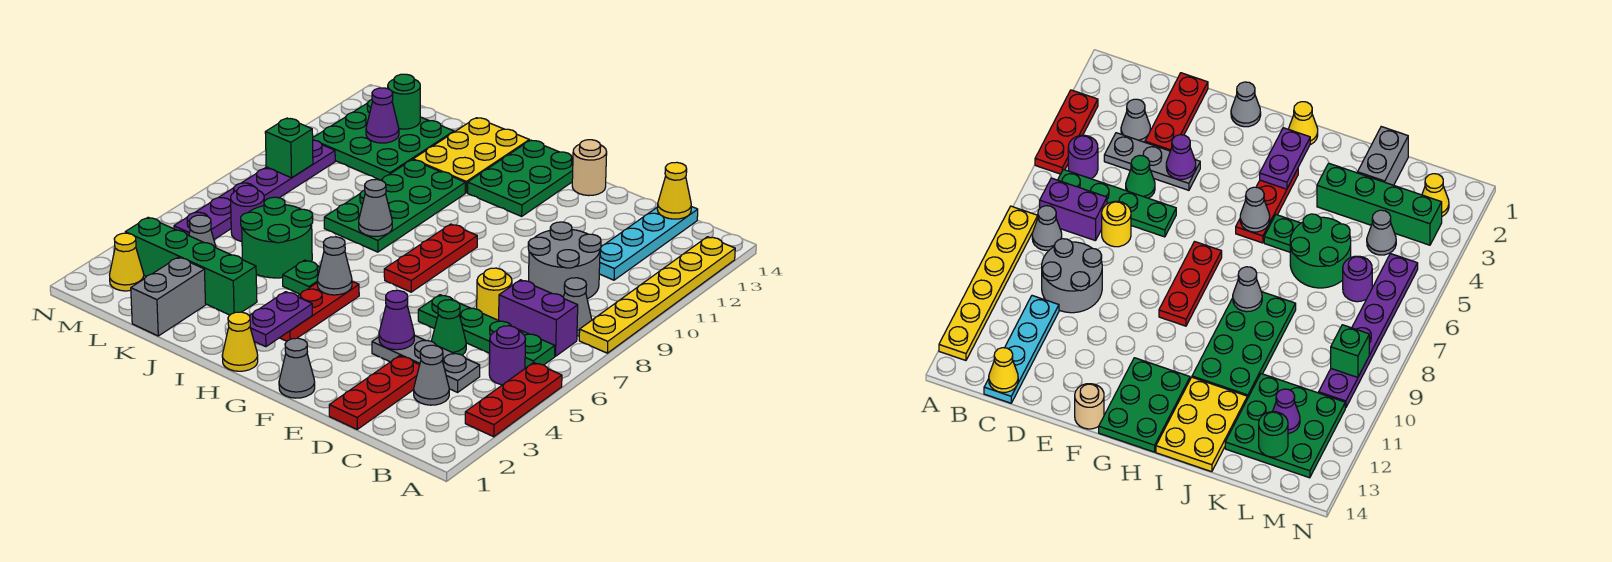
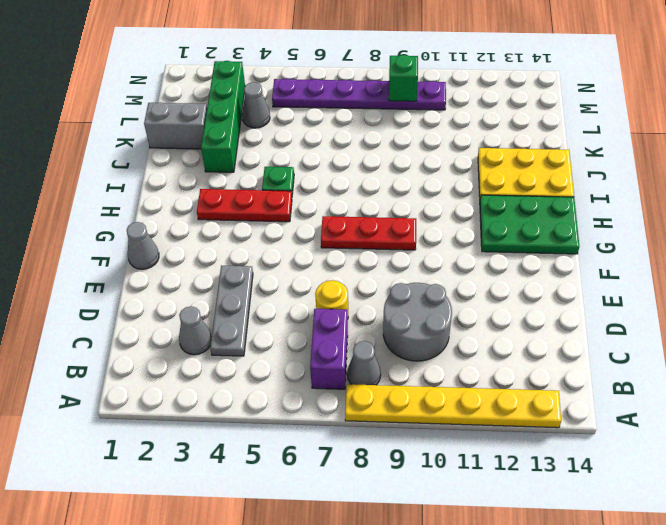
none -> red plate A3:A5 level 1
none -> purple round brick B5 level 1
none -> green plate B6:E6 level 1
none -> cyan plate C11:C14 level 1

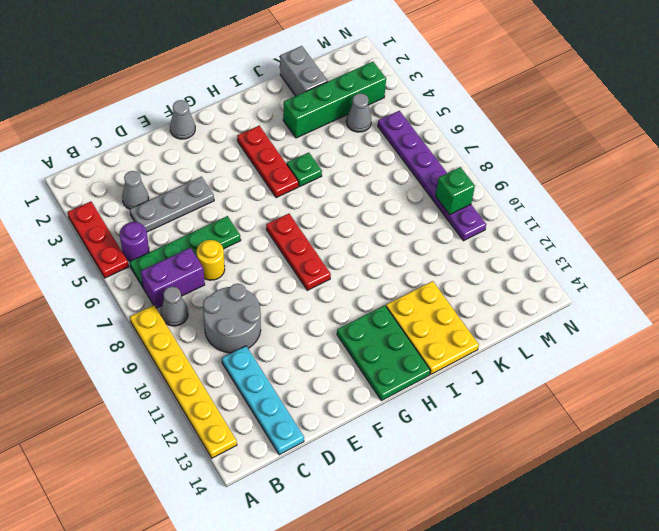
none -> red plate D1:D3 level 1
none -> green cone D5 level 1
none -> tan round brick F14 level 1
none -> yellow cone H1 level 1

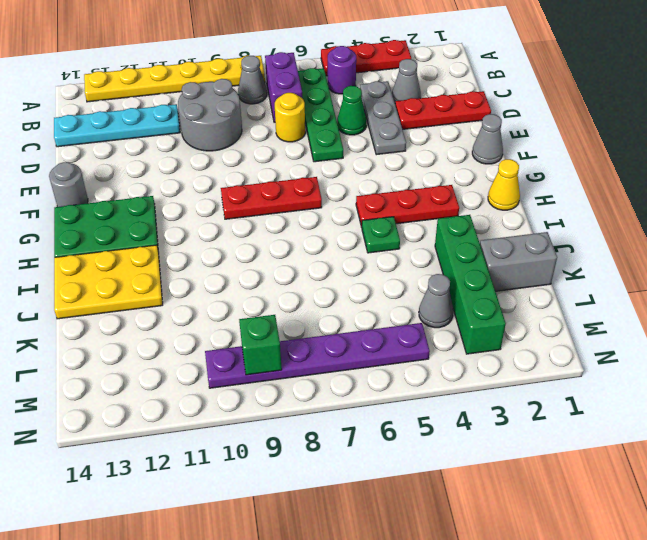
grey round brick F14 level 1 -> tan round brick F14 level 1
none -> green plate I8:J11 level 1
none -> green round brick J5:K6 level 1
none -> green plate K11:M13 level 1
none -> purple round brick L6 level 1

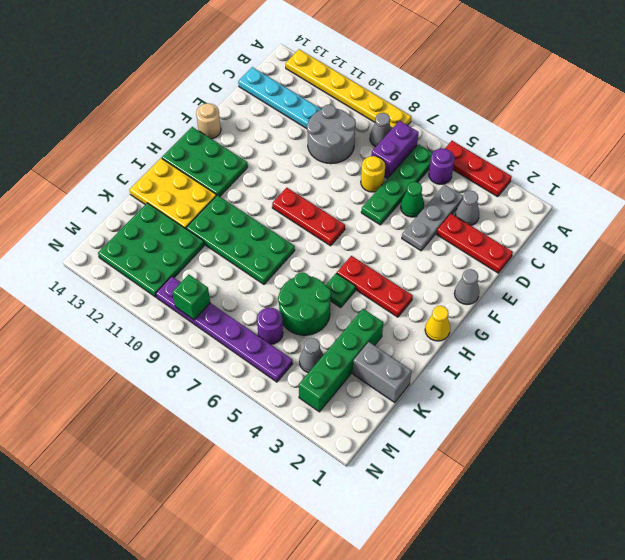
none -> yellow cone M2 level 1
none -> yellow cone C14 level 2
none -> purple cone E4 level 2
none -> purple plate H2:H3 level 2

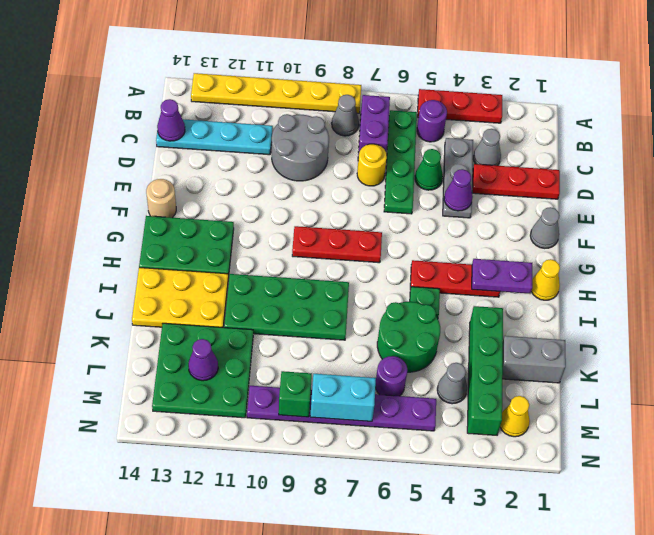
purple cone C14 level 2 -> yellow cone C14 level 2
cyan brick M7:M8 level 2 -> none
none -> grey cone H5 level 2
none -> grey cone I8 level 2
none -> green round brick L13 level 2

